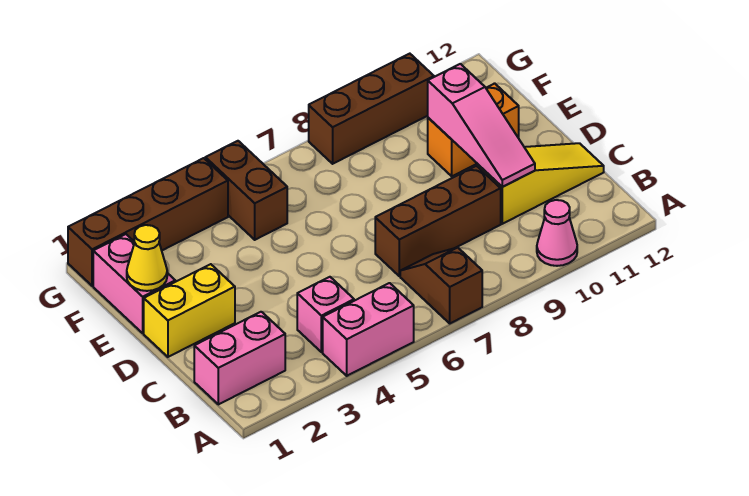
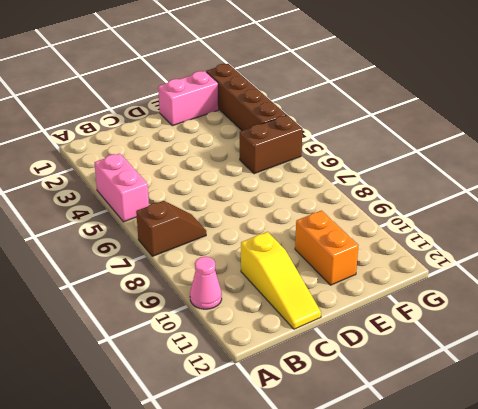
none -> pink brick B1:B2 level 1
none -> pink brick B4 level 1
none -> brown brick C7:C9 level 1

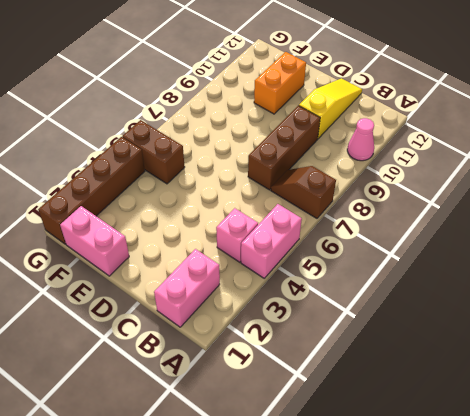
none -> yellow brick D1:D2 level 1
none -> brown brick G8:G10 level 1
none -> pink slope C10:E10 level 2 top E

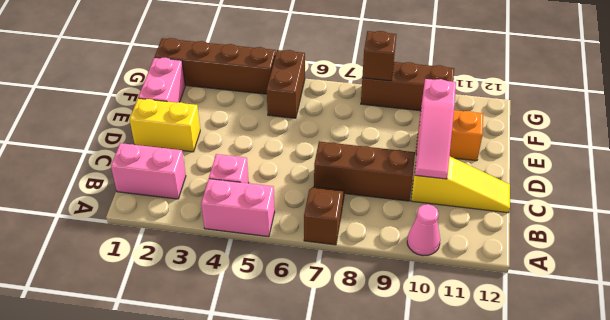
brown brick G8 level 2 -> none
none -> yellow cone E1 level 2

